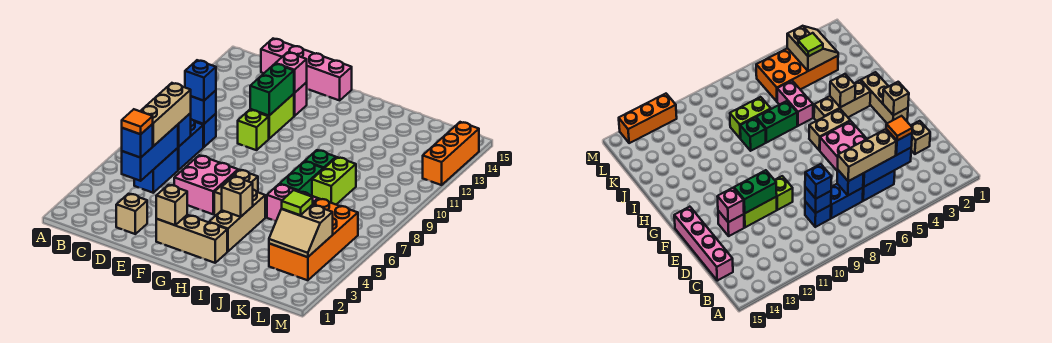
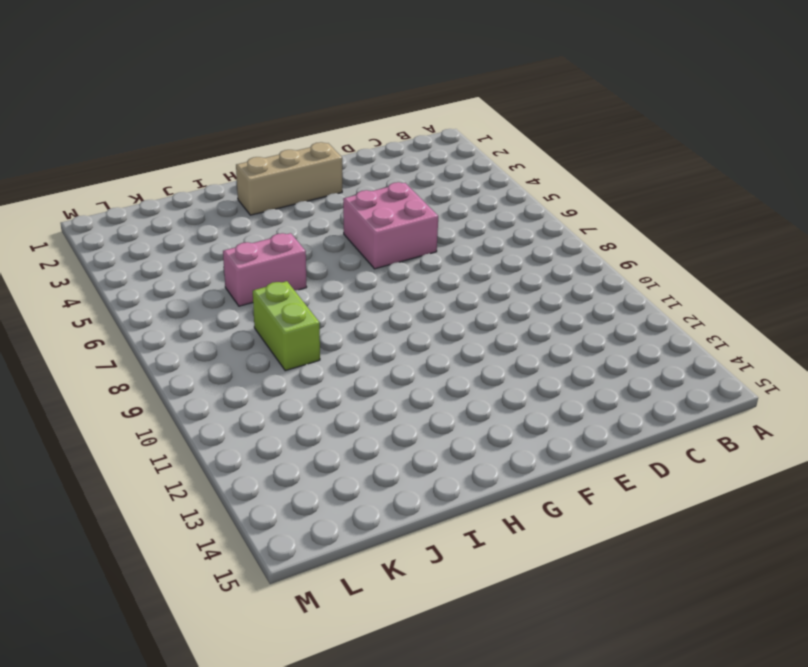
none -> blue brick C5:C6 level 1
none -> blue brick C7:C8 level 1
none -> blue brick C9 level 1
none -> pink brick C15:F15 level 1

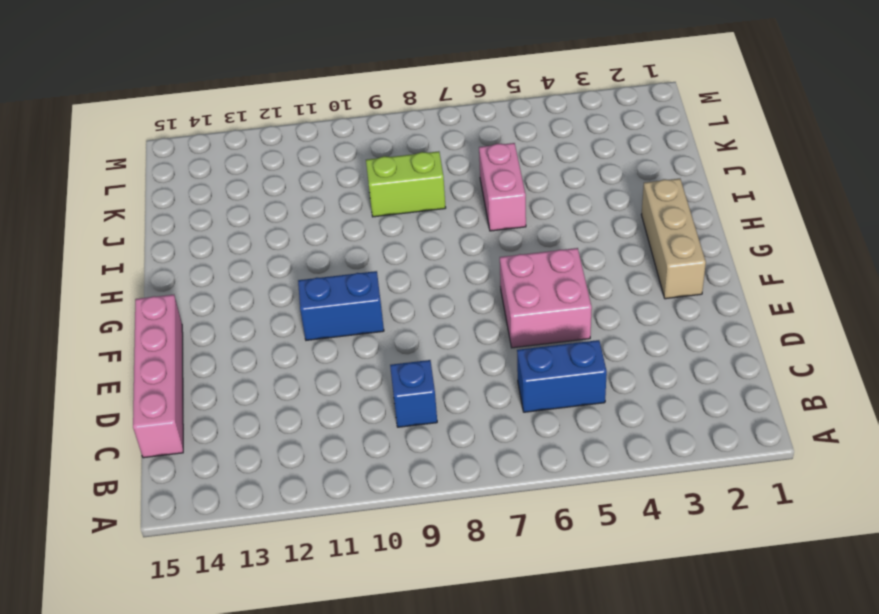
blue brick F10:F11 level 1 -> blue brick C7:C8 level 1
none -> tan brick D2 level 1
none -> lime brick E10 level 1
none -> lime brick E11:E12 level 1
none -> pink brick E13 level 1

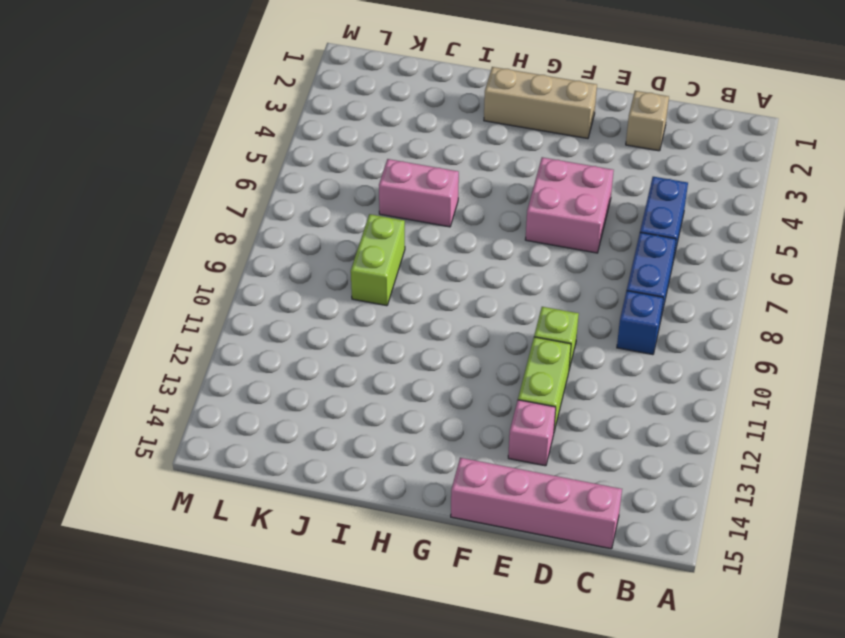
none -> tan brick G5:G6 level 1
none -> tan brick H3:H5 level 1
none -> green brick I7:I8 level 1
none -> green brick I9 level 1

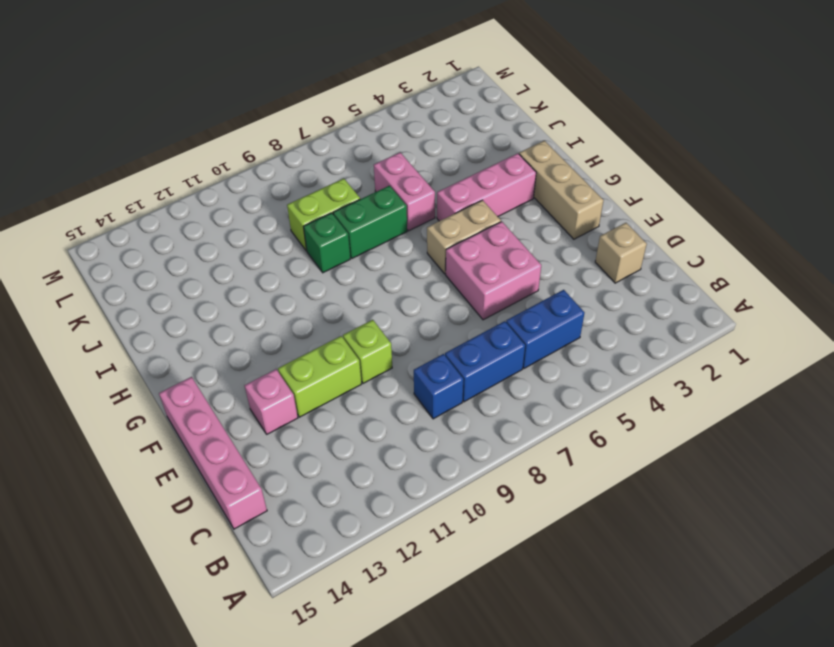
pink brick H3:H5 level 1 -> tan brick H3:H5 level 1
none -> orange brick K3:L6 level 1
none -> orange brick M12:M14 level 1
none -> blue brick C4:C6 level 2
none -> blue brick C7 level 2

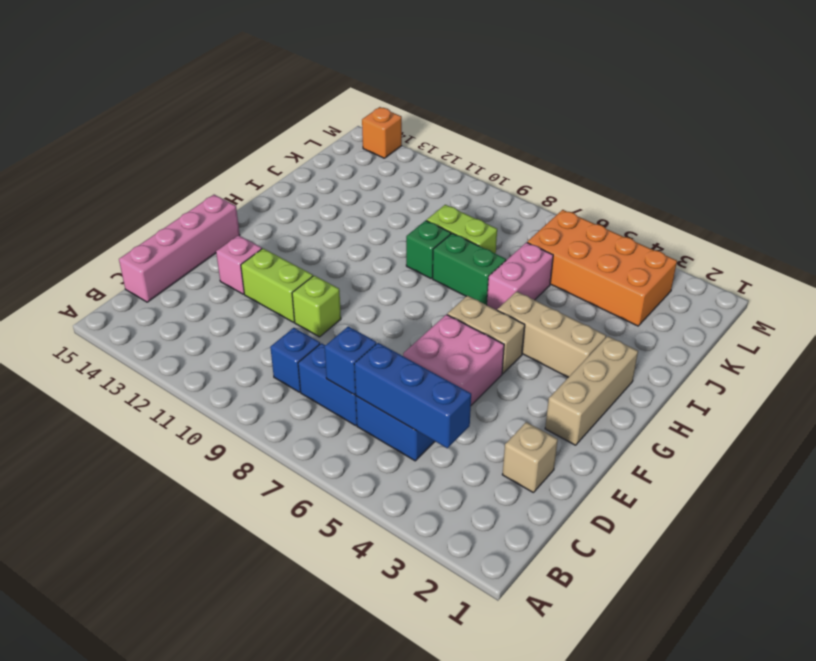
orange brick M14 level 1 -> orange brick M12:M14 level 1
none -> blue brick C9 level 2
none -> green brick E11:E12 level 2
none -> pink brick E13 level 2
none -> tan brick F2 level 2

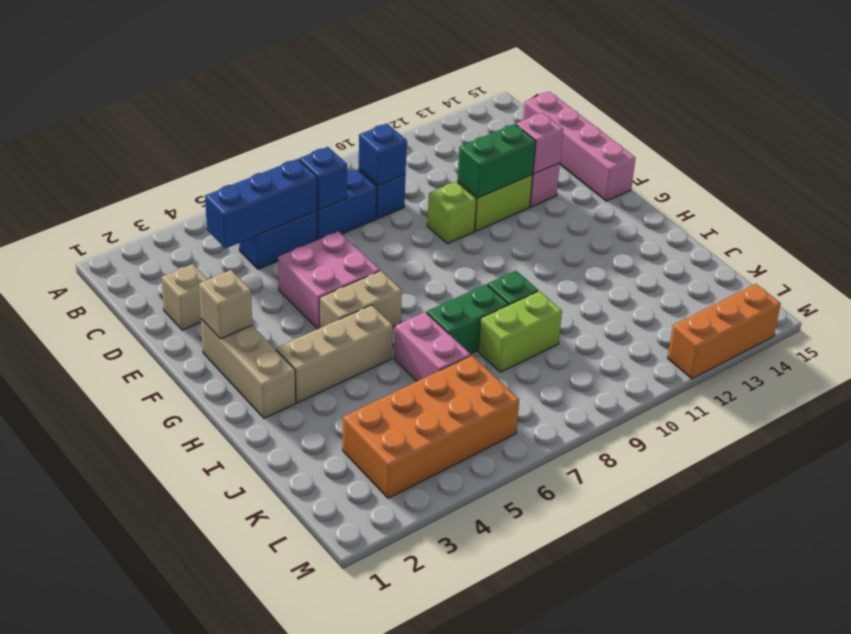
none -> tan brick H4 level 2
none -> tan slope K3:L4 level 2 top 4
none -> blue brick C4 level 3
none -> tan brick C5:C7 level 3

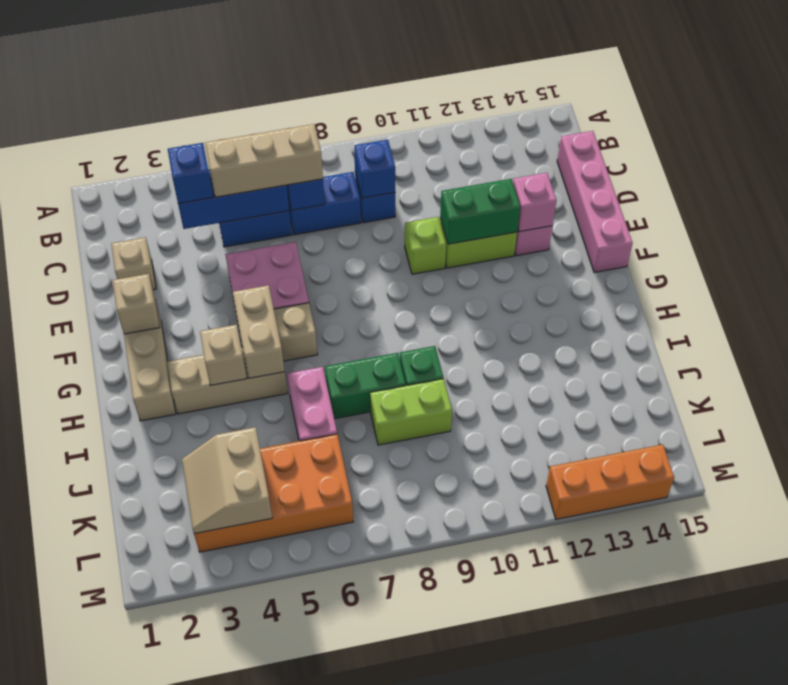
tan brick G5:H5 level 2 -> none
none -> blue brick C9 level 3
none -> lime tile K4 level 3
none -> orange tile C4 level 4

